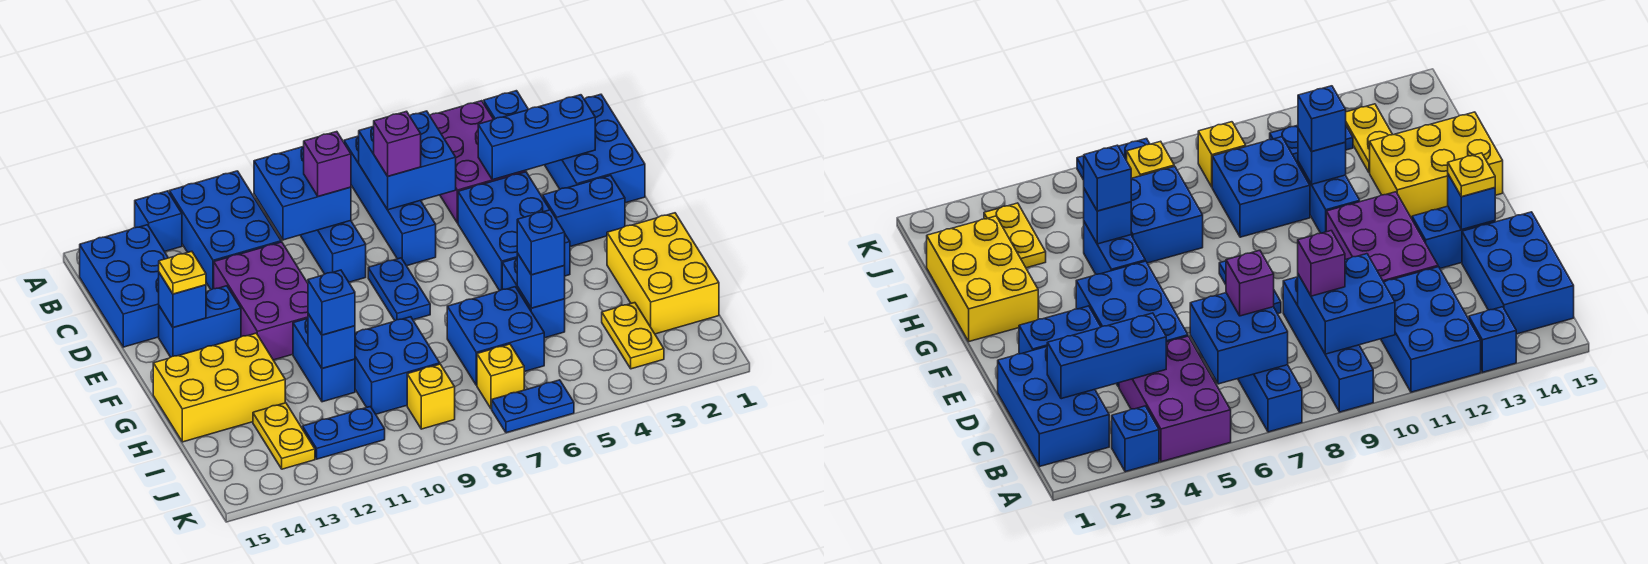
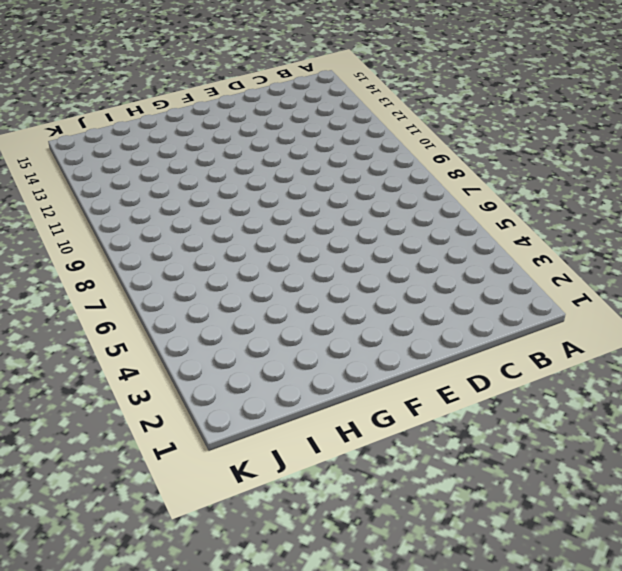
none -> blue brick A3 level 1
none -> purple brick A4:C5 level 1
none -> blue brick A7:D7 level 1
none -> blue brick A9:D9 level 1

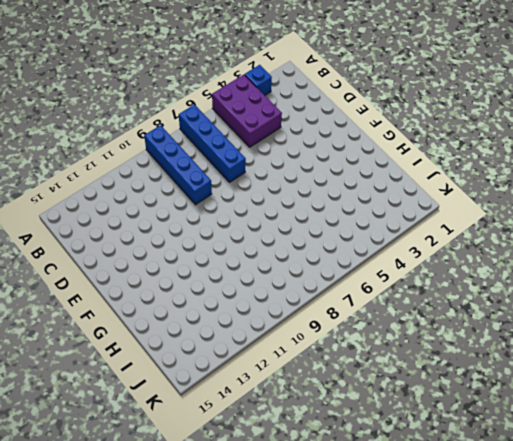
none -> blue brick A11:C12 level 1
none -> blue brick A13 level 1
none -> blue brick B1:D2 level 1
none -> blue brick B14:D15 level 1

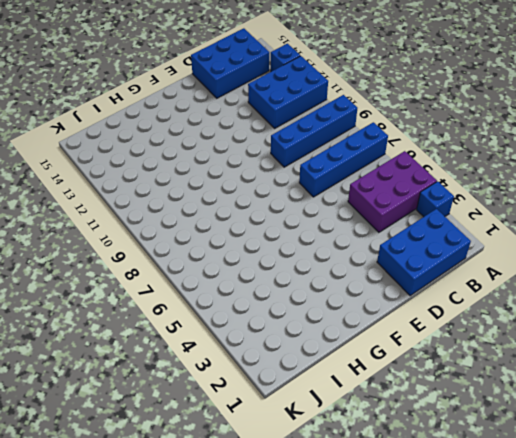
none -> blue brick D4:F5 level 1
none -> purple brick D11:F12 level 1
none -> blue brick E2:E3 level 1
none -> blue plate E8:F8 level 1

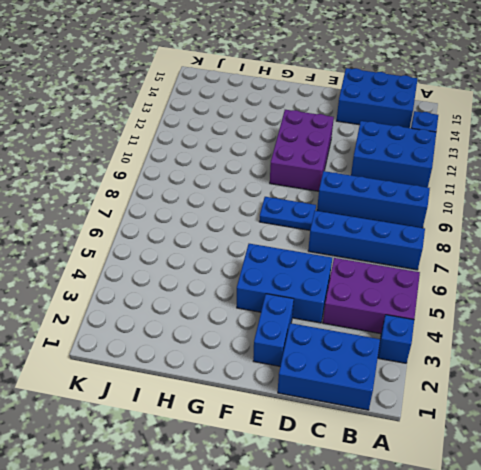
purple brick E10:F12 level 1 -> purple brick D11:F12 level 1
none -> blue brick E13:E14 level 1
none -> yellow brick G1:I2 level 1
none -> blue brick G5:H5 level 1
none -> blue brick G11:H11 level 1

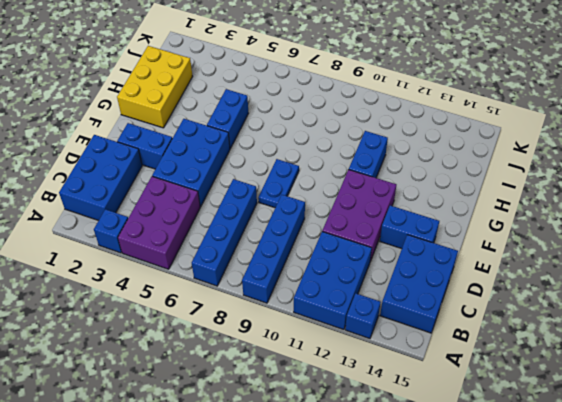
none -> yellow brick G13:H15 level 1
none -> blue brick H6:I7 level 1
none -> blue brick H9:I10 level 1
none -> yellow plate I3:J3 level 1

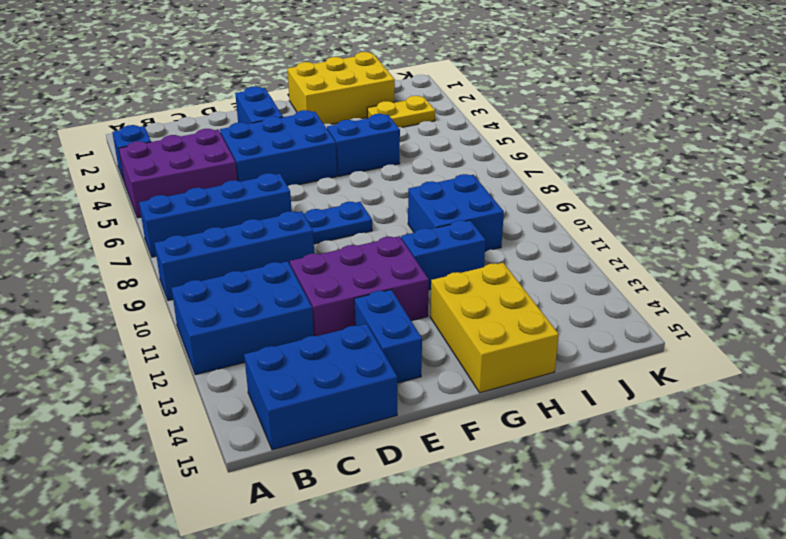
none -> blue brick A13 level 1
none -> blue brick B1:D2 level 1
none -> blue brick H6:I7 level 1
none -> yellow plate I13:J13 level 1

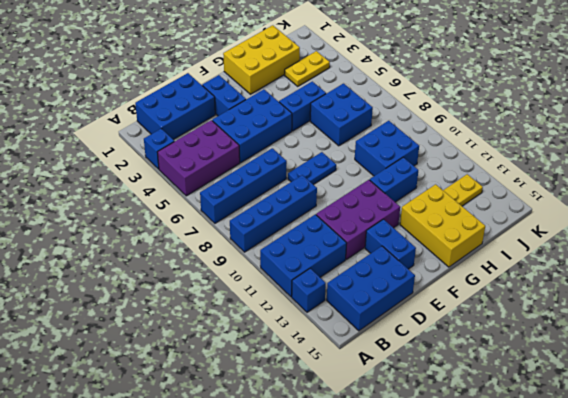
none -> yellow brick J7 level 1
none -> yellow brick J9 level 1
none -> blue plate J11:J12 level 1
none -> blue plate K6:K7 level 1

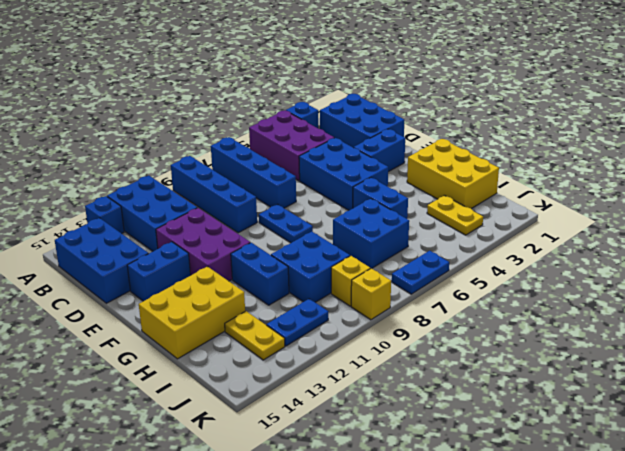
yellow brick K9 level 1 -> yellow brick J7 level 1
none -> blue brick B6:C7 level 2
none -> blue brick B9:C10 level 2
none -> blue brick C2:C4 level 2
none -> blue brick E14 level 2

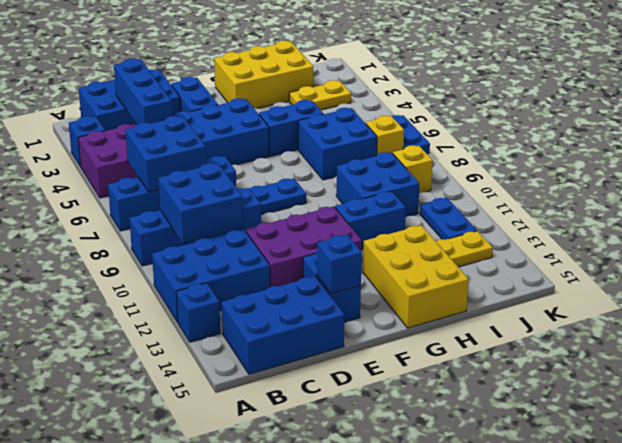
none -> blue brick H5 level 2
none -> blue brick H11 level 2
none -> purple brick C7 level 3
none -> purple brick C9 level 3

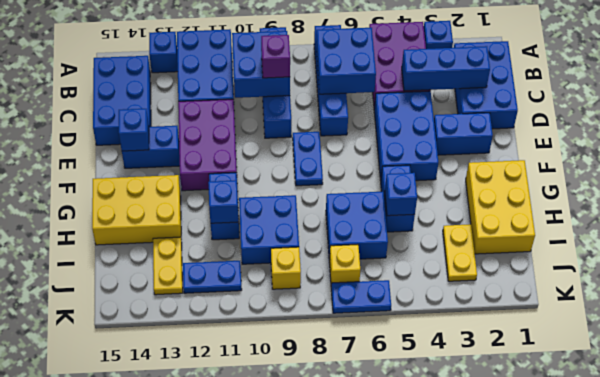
none -> purple brick C7 level 3
none -> yellow plate E14 level 3
none -> blue brick H5 level 3
none -> blue brick H11 level 3

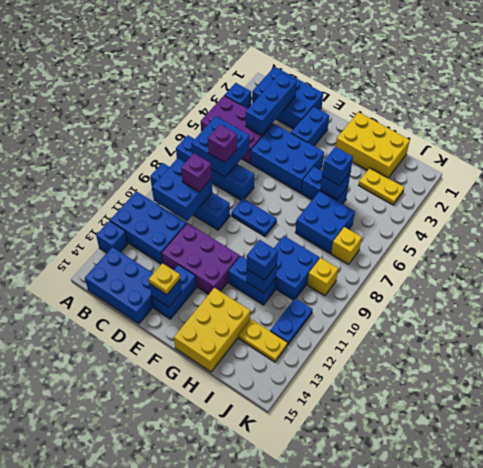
none -> blue plate K6:K7 level 1

